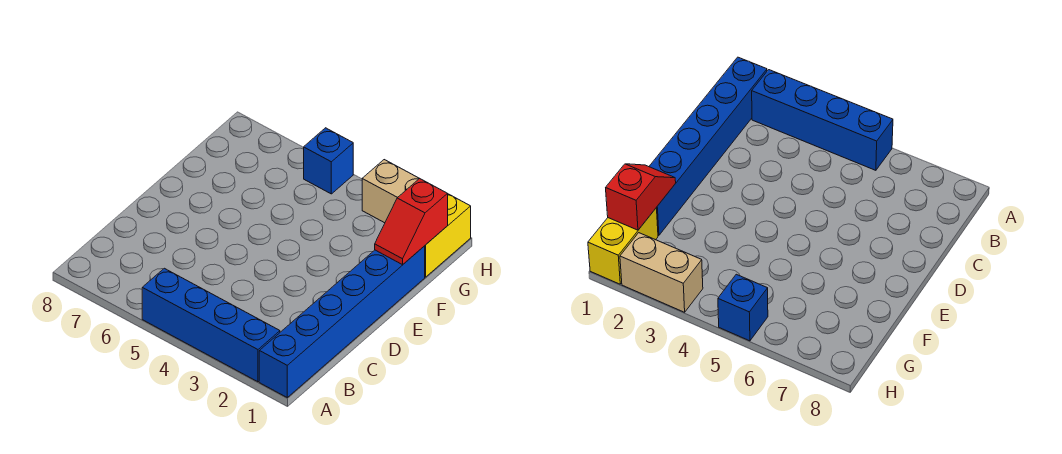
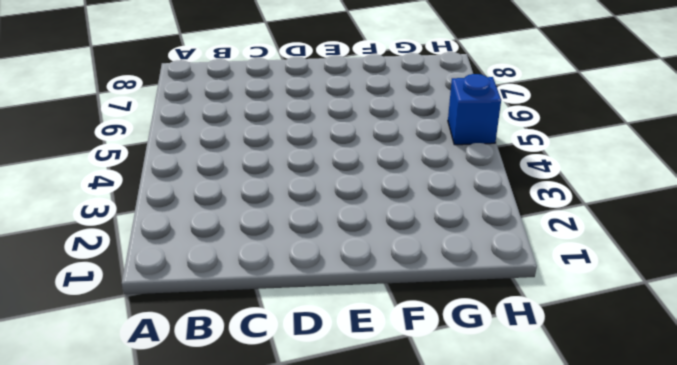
none -> blue brick A1:F1 level 1
none -> blue brick A2:A5 level 1

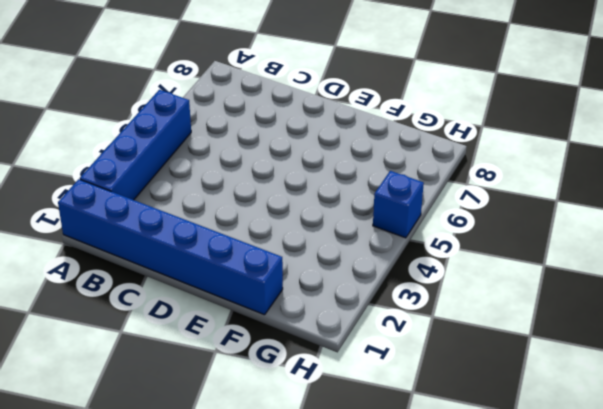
none -> yellow brick G1:H1 level 1
none -> tan brick H2:H3 level 1

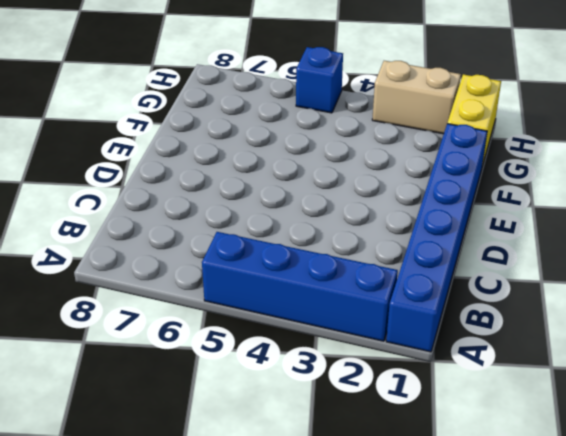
none -> red slope F1:G1 level 2 top G

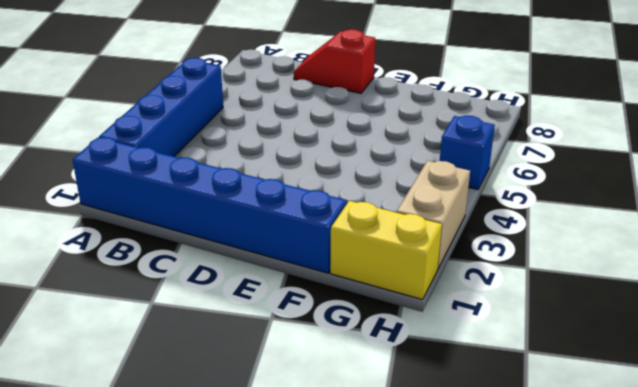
red slope C8:D8 level 1 top D -> red slope F1:G1 level 2 top G

